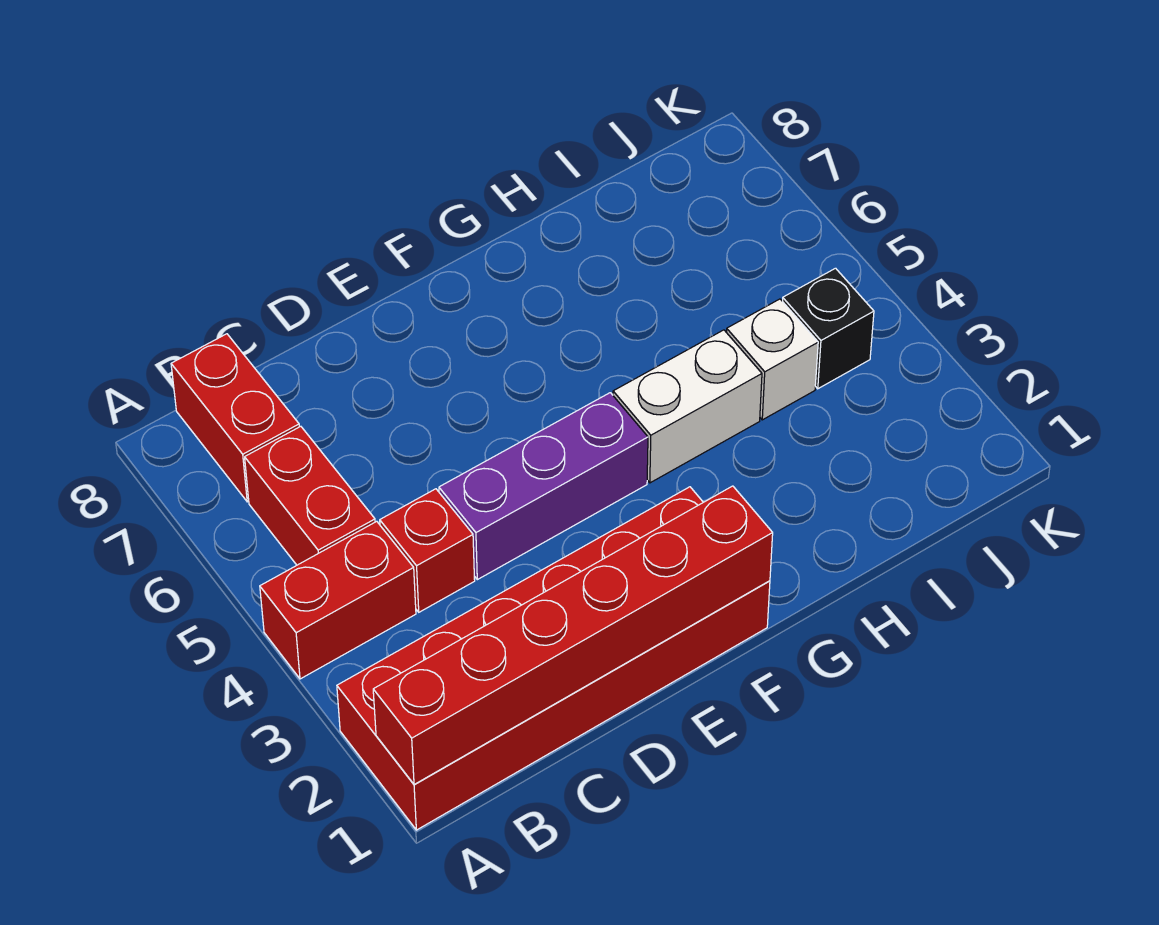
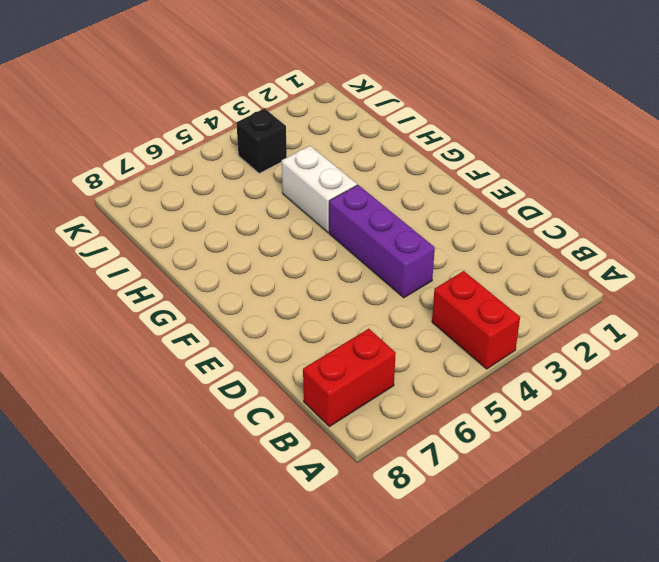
none -> red brick A1:F2 level 1
none -> red brick B5:B6 level 1

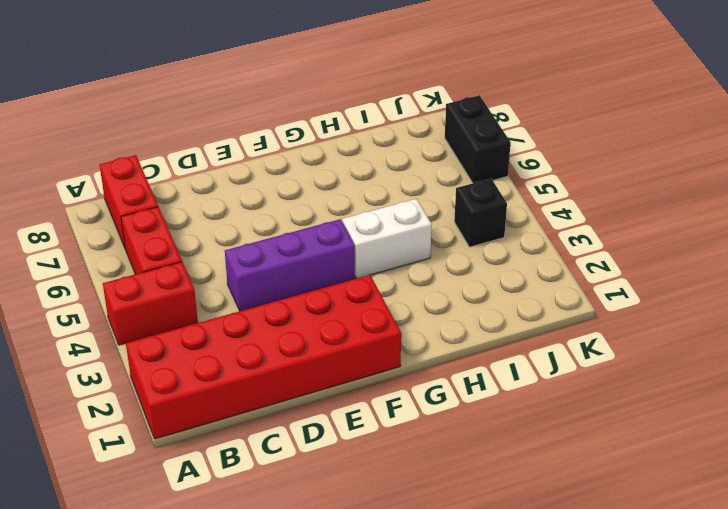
black brick K6:K7 level 1 -> none
none -> red brick C4 level 1
none -> white brick I4 level 1

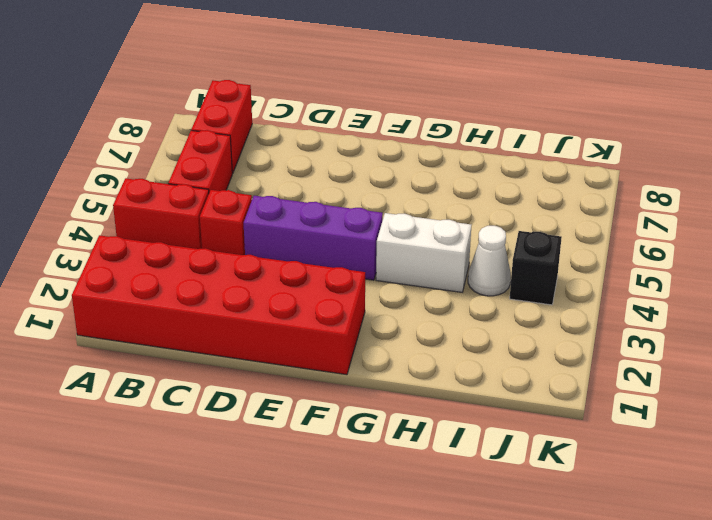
white cone I4 level 1 -> white brick I4 level 1
none -> red brick A1:F1 level 2

